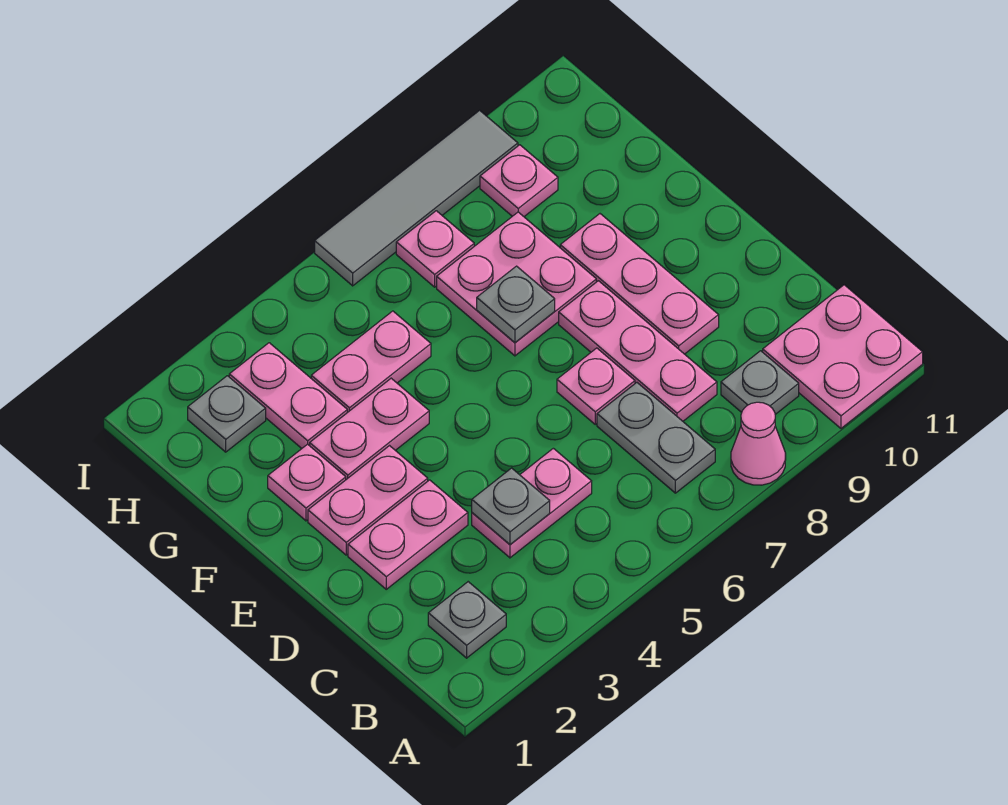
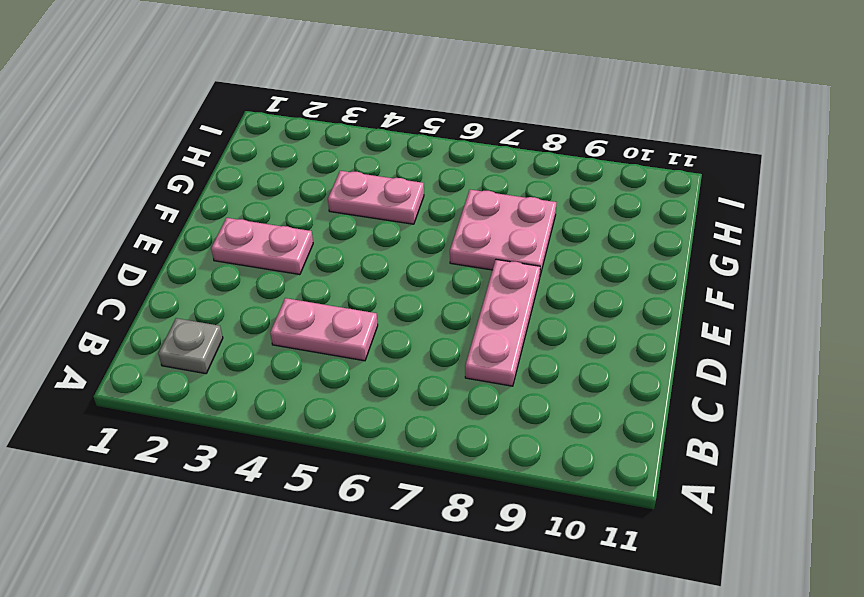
none -> pink cone A8 level 1
none -> pink plate A10:B11 level 1
none -> grey plate B7:C7 level 1

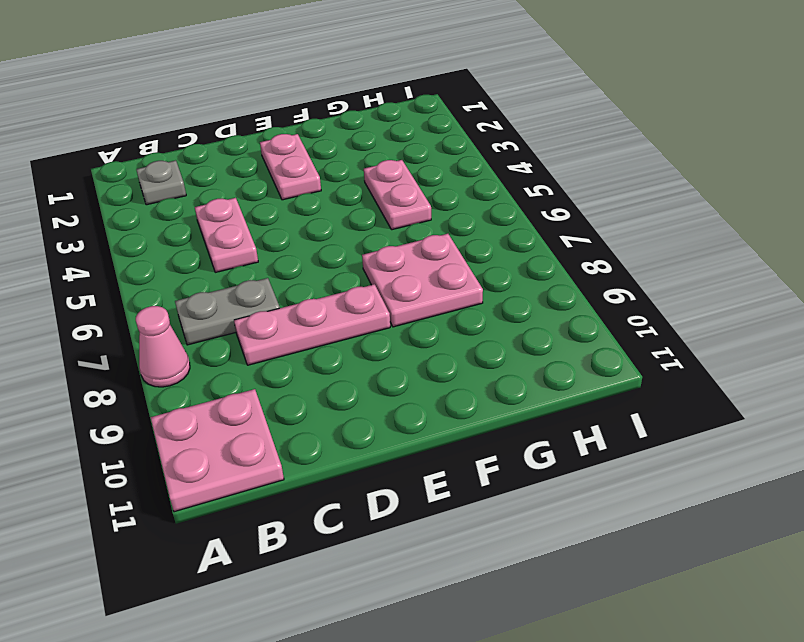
none -> grey plate B9 level 1
none -> pink plate D2:D3 level 1
none -> pink plate D7 level 1

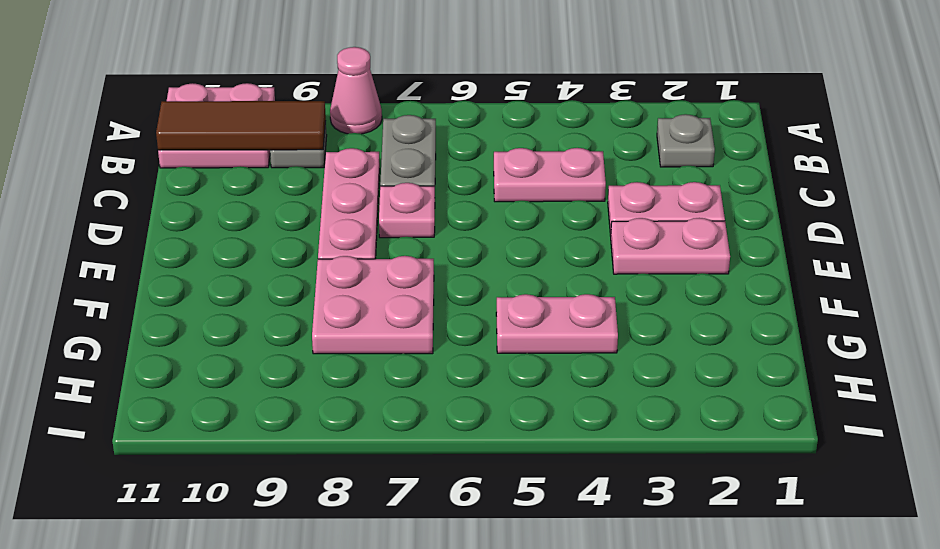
brown tile B9:B11 level 2 -> none
none -> pink plate D9:F9 level 1
none -> pink plate F2 level 1
none -> pink plate F3:F4 level 1

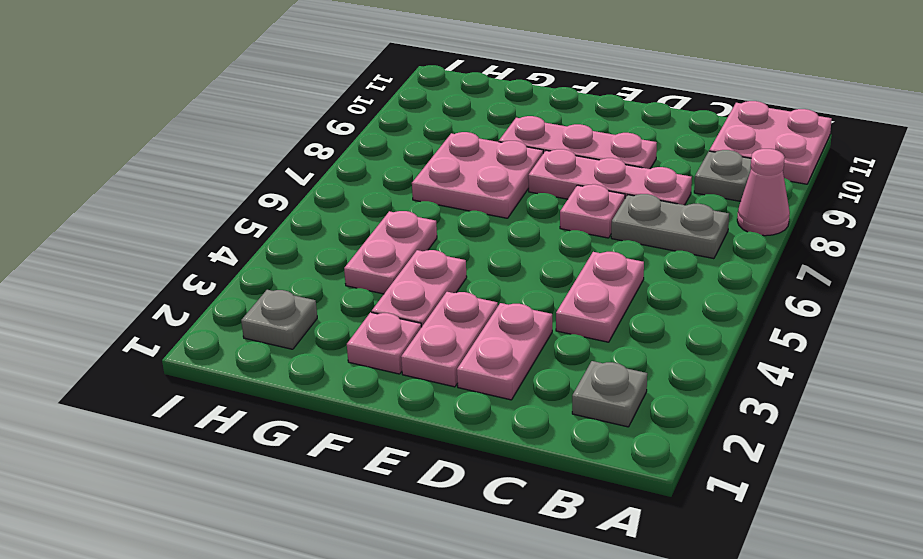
none -> pink plate G3:H3 level 1
none -> pink plate H7 level 1
none -> pink plate H9 level 1

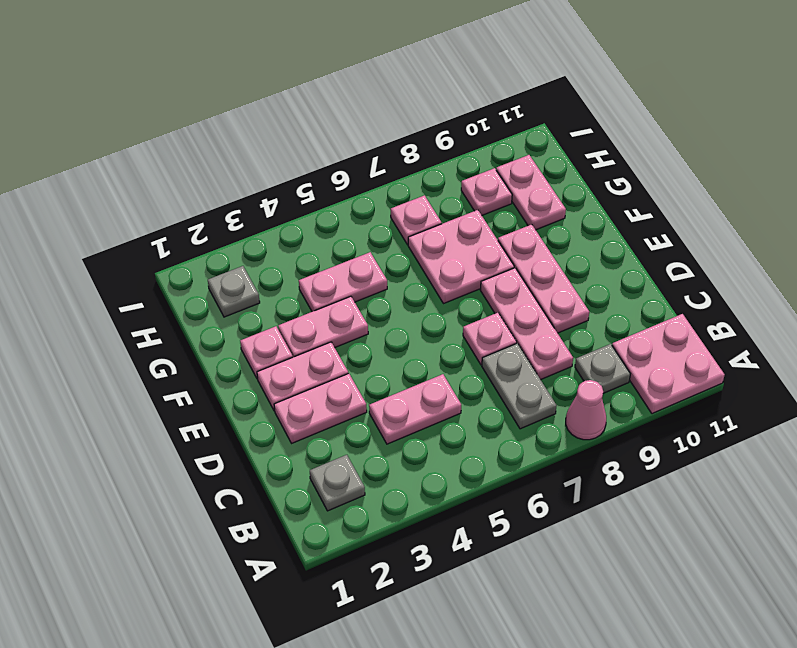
pink plate G10:H10 level 1 -> pink plate G3:H3 level 1
none -> grey tile I6:I9 level 1
none -> grey plate C4 level 2
none -> grey plate F7 level 2

